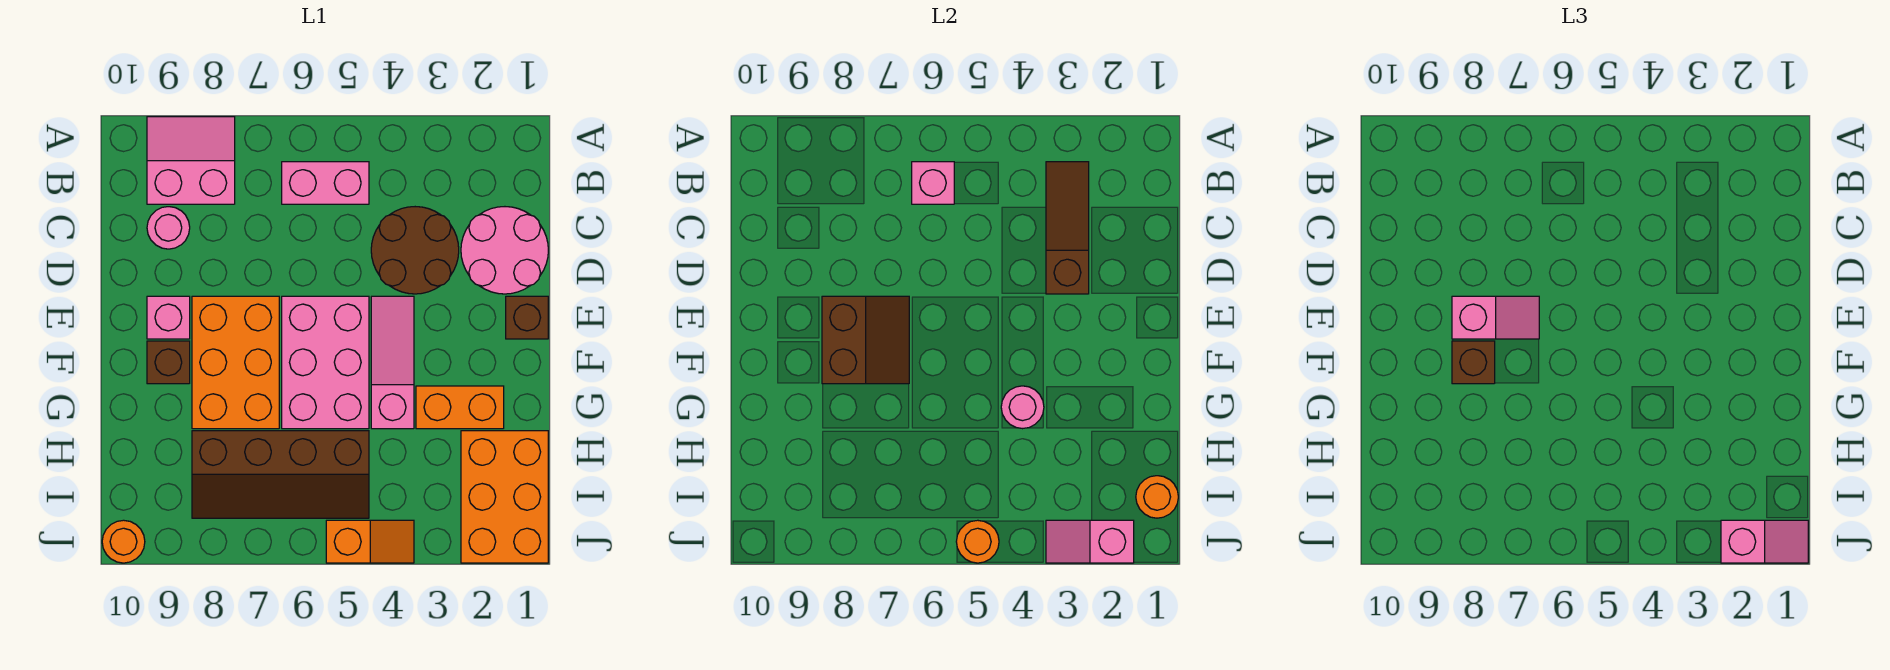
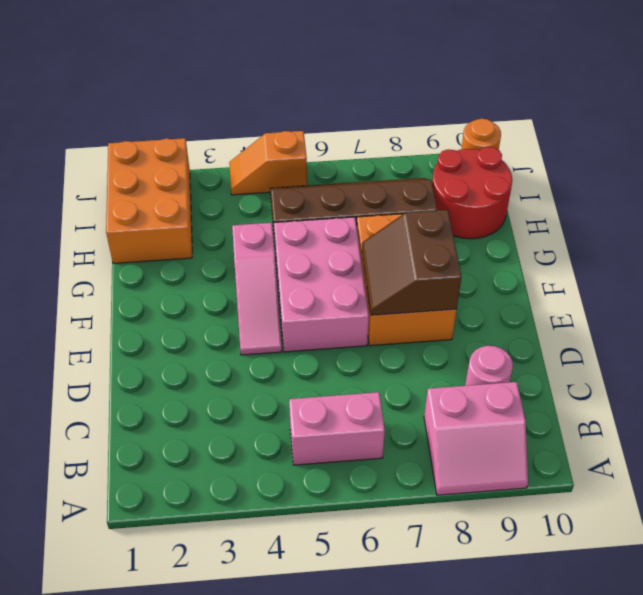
red round brick H9:I10 level 1 -> none
none -> pink round brick C1:D2 level 1
none -> brown round brick C3:D4 level 1
none -> brown brick E1 level 1

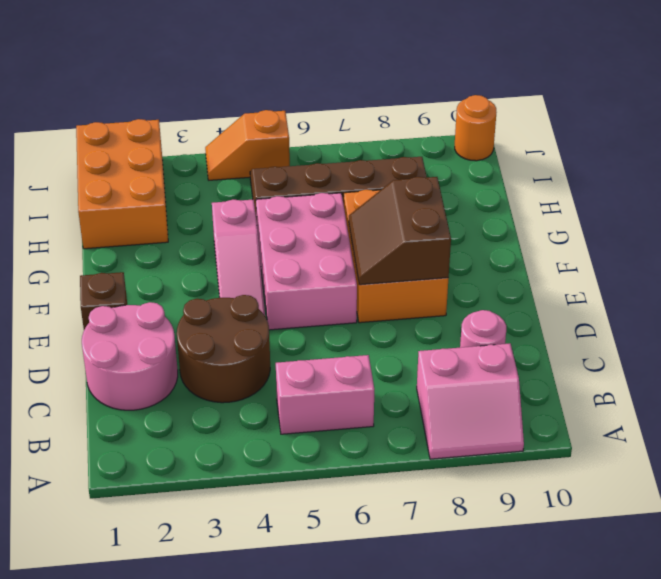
none -> pink brick E9 level 1
none -> brown brick F9 level 1
none -> orange brick G2:G3 level 1

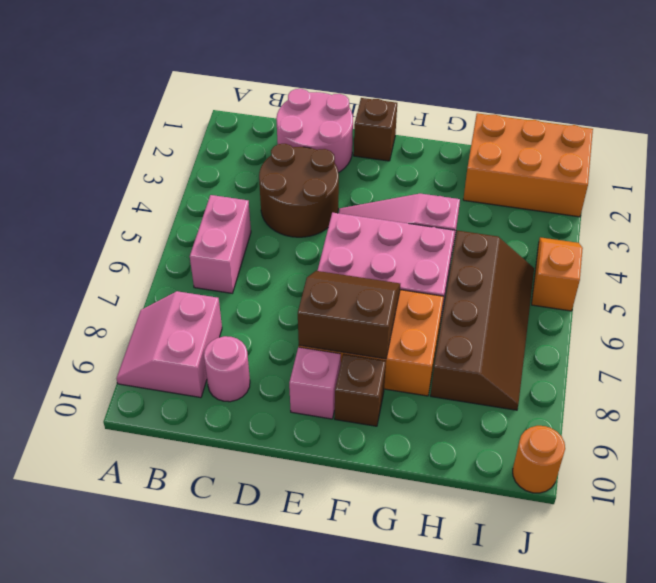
none -> orange brick G2:G3 level 1
none -> brown slope B3:D3 level 2 top D
none -> pink brick B6 level 2

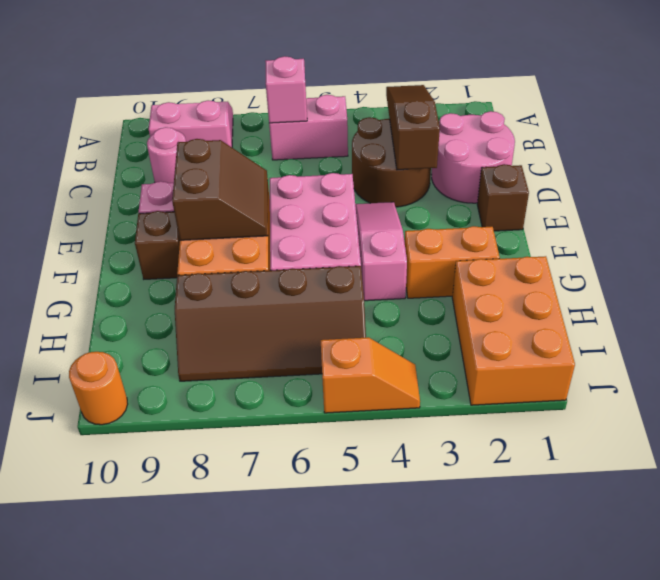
none -> pink round brick G4 level 2
none -> orange round brick I1 level 2
none -> pink slope J2:J3 level 2 top 2

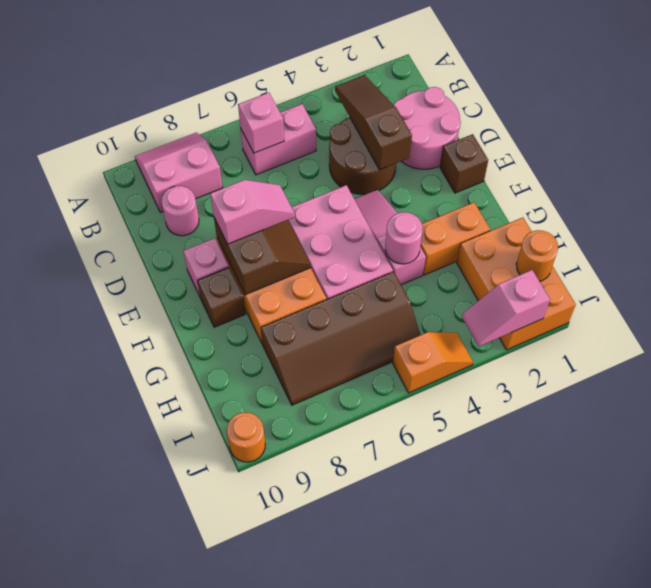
none -> orange round brick J5 level 2
none -> brown brick F8 level 3
none -> pink slope J1:J2 level 3 top 2

